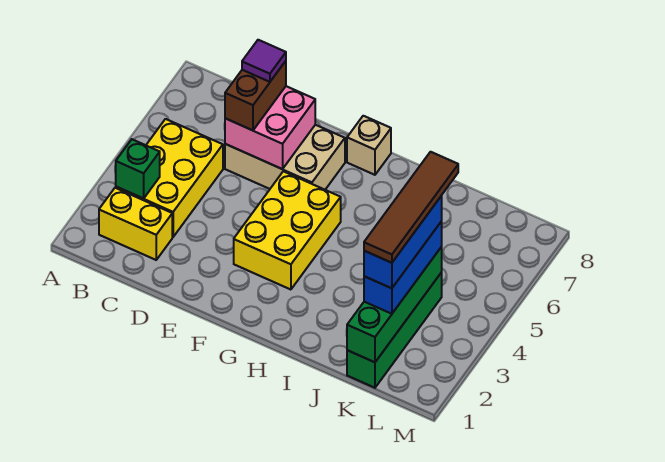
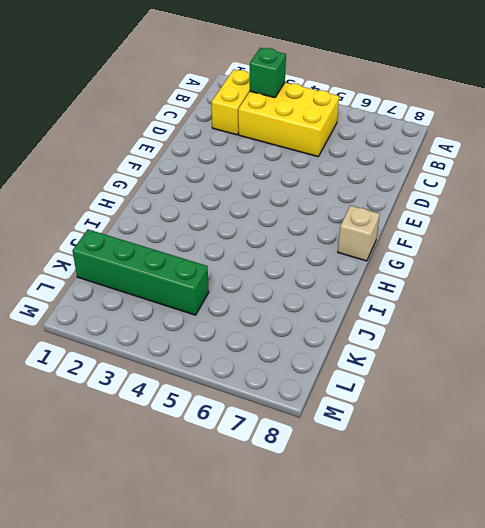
none -> tan brick D6:F7 level 1
none -> yellow brick F3:G5 level 1
none -> pink brick D6:E7 level 2

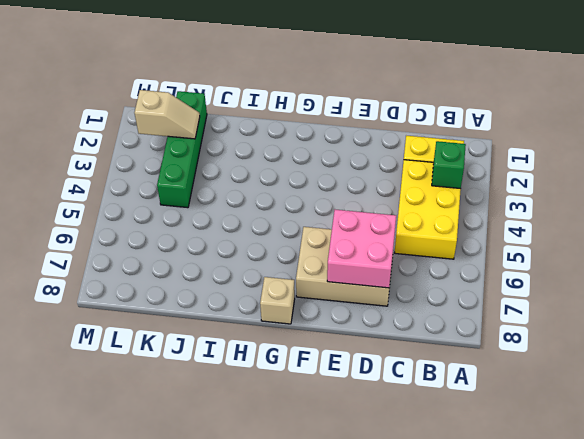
tan slope K2:L2 level 2 top L -> green brick K1:K4 level 2
none -> yellow brick F3:G5 level 1
none -> brown brick D6:D7 level 3
none -> blue brick K2:K4 level 3

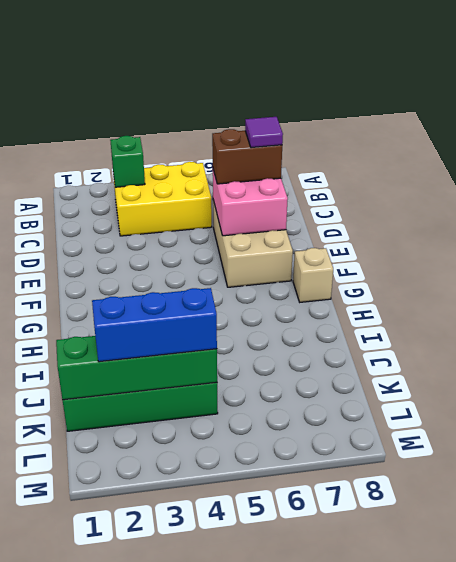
none -> yellow brick B2:C2 level 1
none -> yellow brick F3:G5 level 1
none -> blue brick K2:K4 level 4

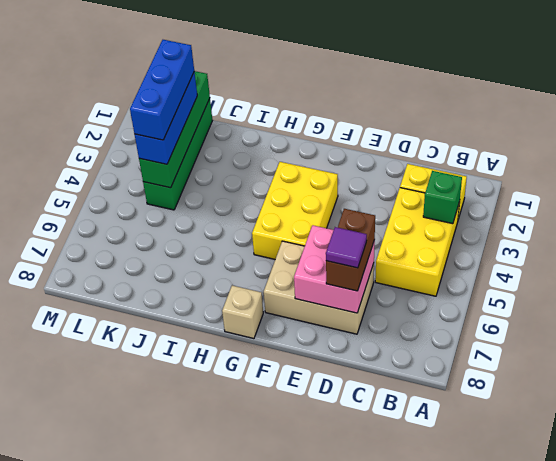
none -> brown tile K2:K5 level 5

